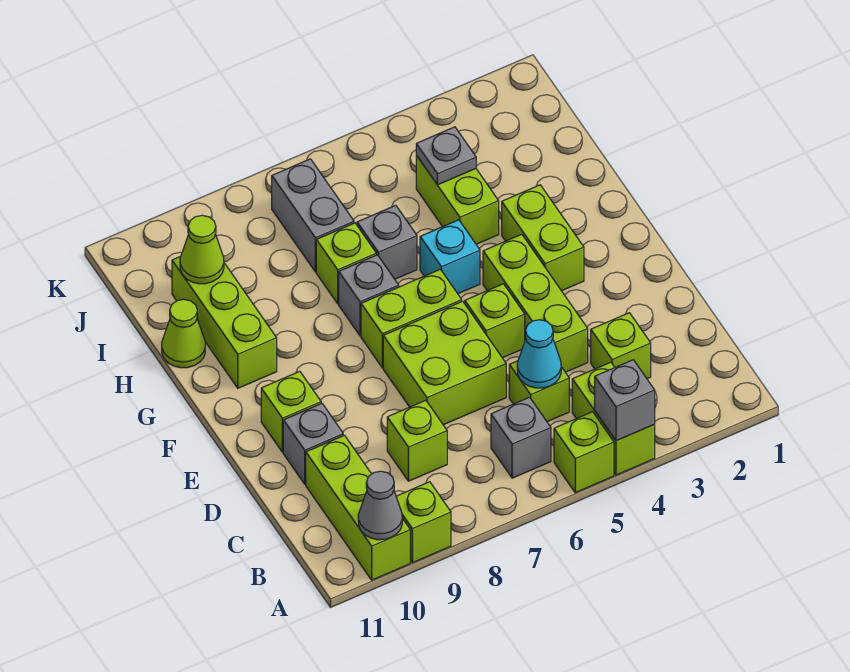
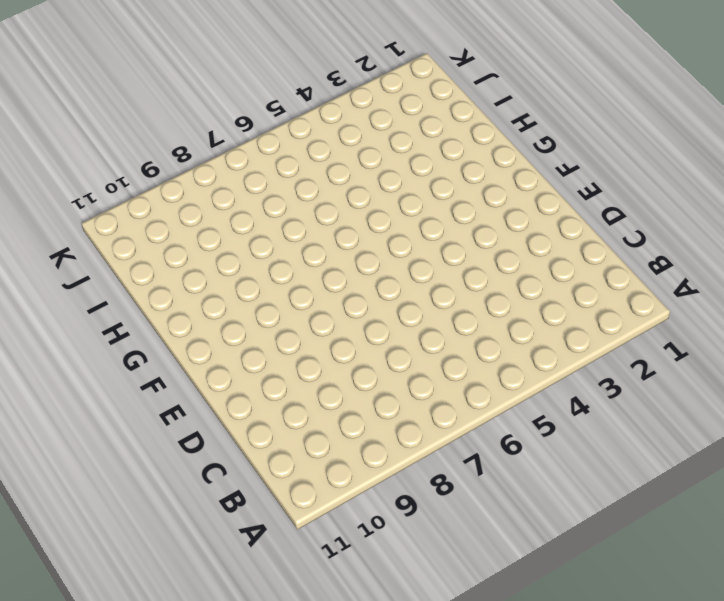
none -> lime brick A4:B4 level 1
none -> lime brick A5 level 1
none -> lime brick A9 level 1

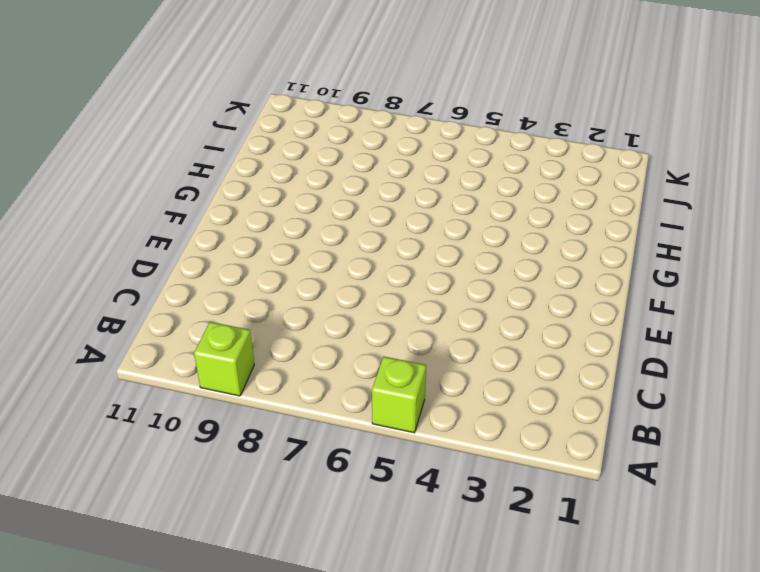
none -> lime brick A4:B4 level 1
none -> lime brick A10:C10 level 1
none -> grey brick B6 level 1

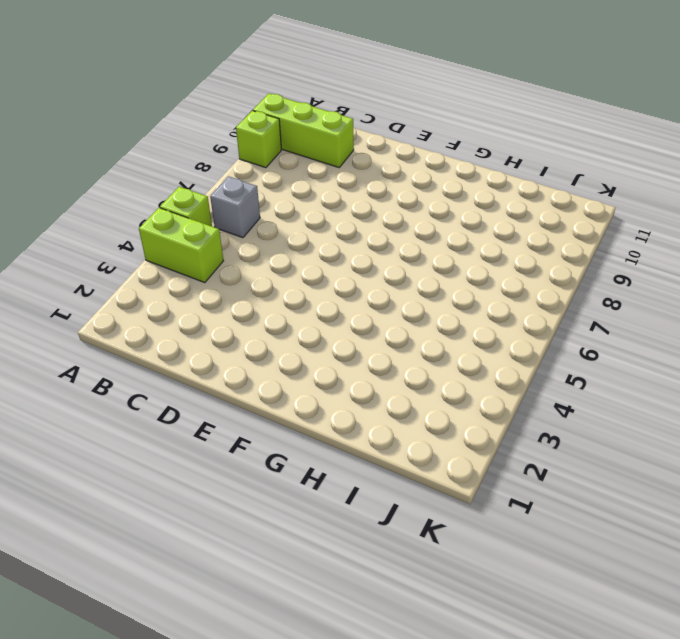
none -> lime brick C3 level 1
none -> lime brick C5 level 1
none -> lime brick C8 level 1

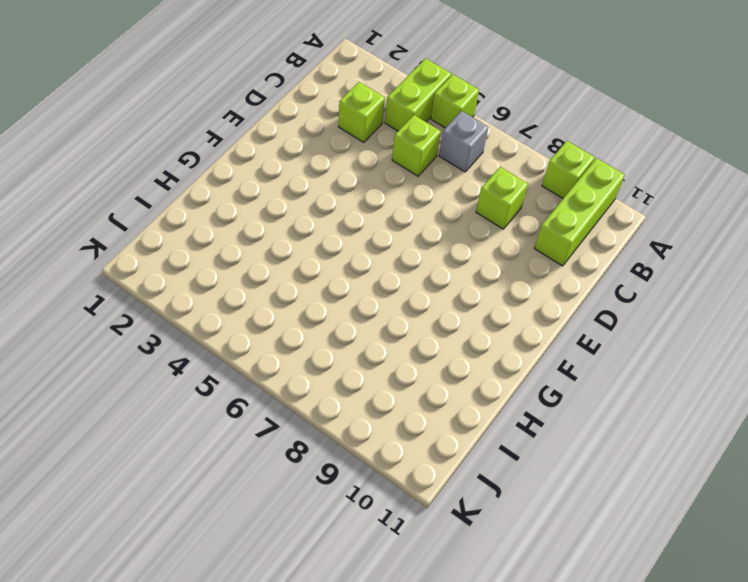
none -> lime brick D4:F4 level 1
none -> lime brick D6:E7 level 1
none -> grey brick D10 level 1

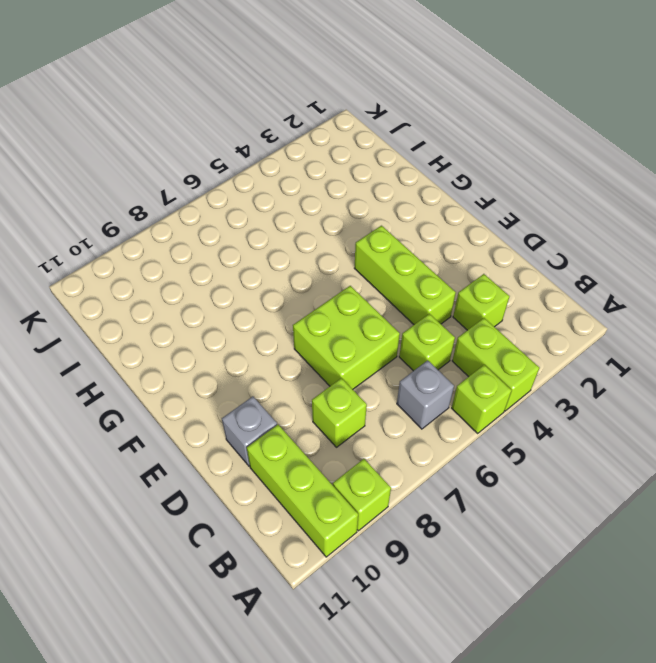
none -> lime brick E5 level 1
none -> lime brick E10 level 1
none -> lime brick F3:G3 level 1

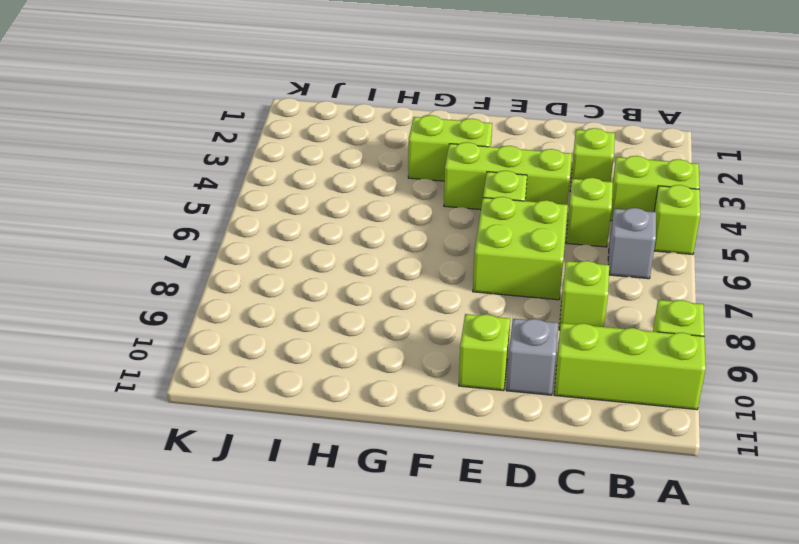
none -> lime brick F6:F7 level 1
none -> cyan brick G5 level 1
none -> grey brick G7 level 1

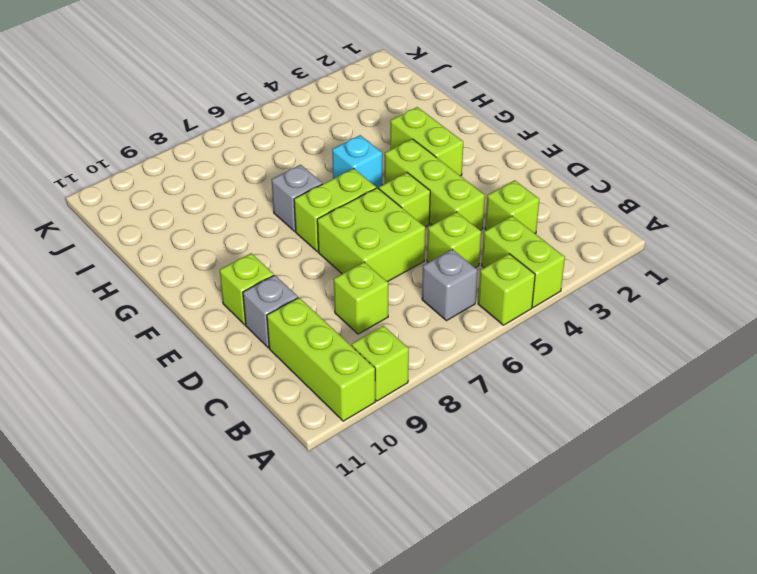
none -> lime brick G10:I10 level 1
none -> lime brick H4:I4 level 1
none -> grey brick H6 level 1

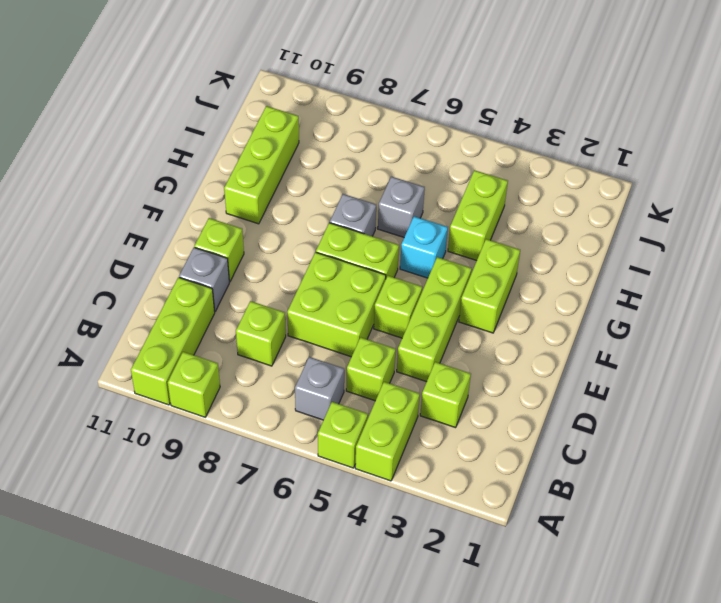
none -> lime brick H7 level 1
none -> lime cone H11 level 1
none -> grey brick I7:J7 level 1

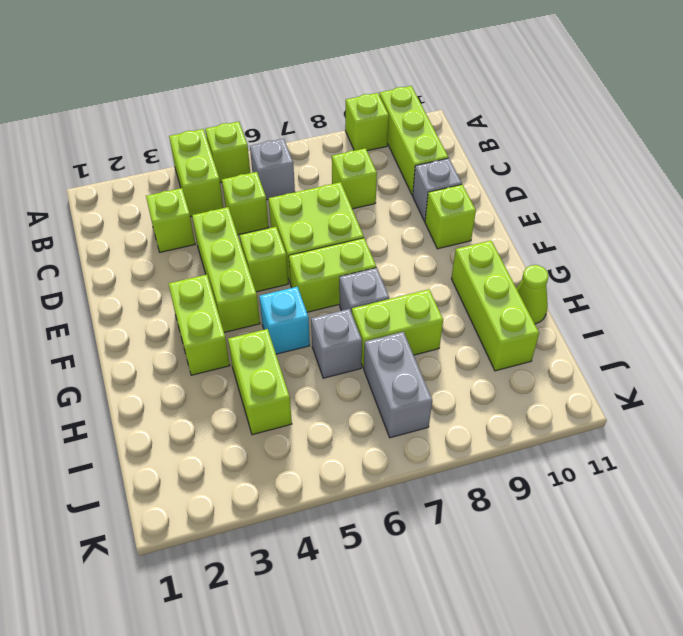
lime brick H7:H8 level 1 -> lime brick H7 level 1
none -> grey brick A4 level 2
none -> grey cone A10 level 2
none -> cyan cone C5 level 2

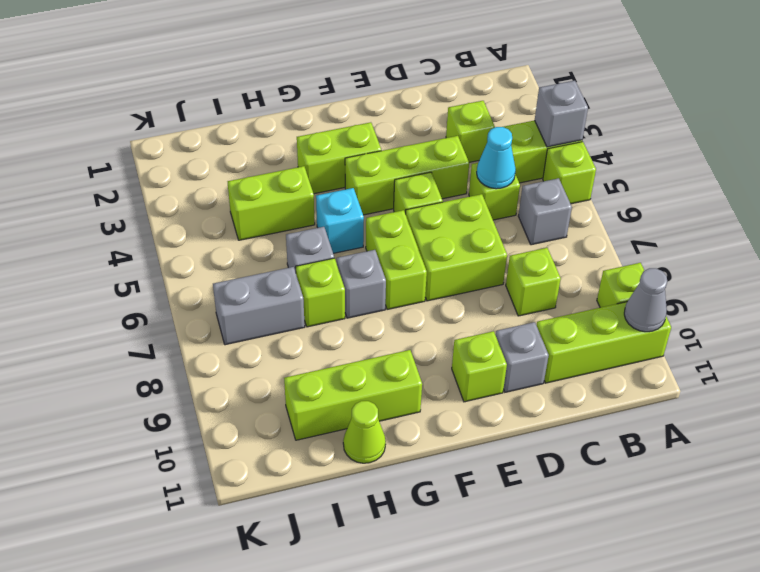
none -> grey plate I4 level 2
none -> lime cone I10 level 2

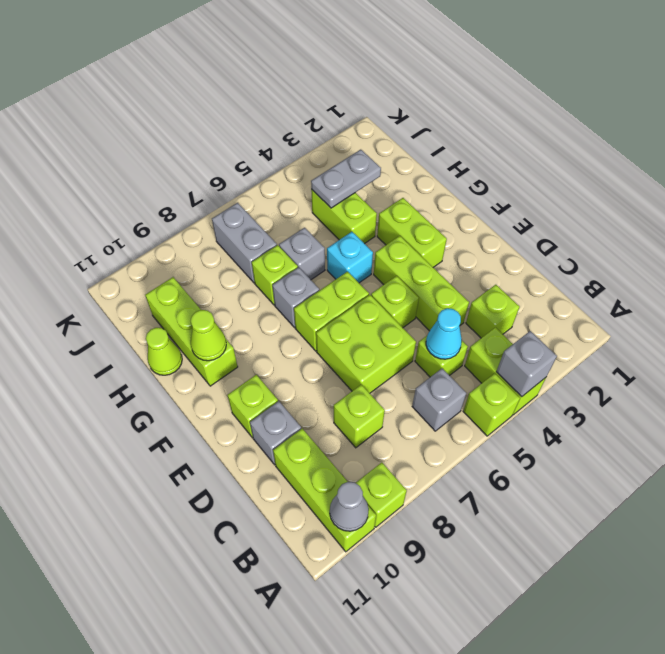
lime cone G10 level 2 -> lime cone I10 level 2
grey plate I3:I4 level 2 -> grey plate I4 level 2

